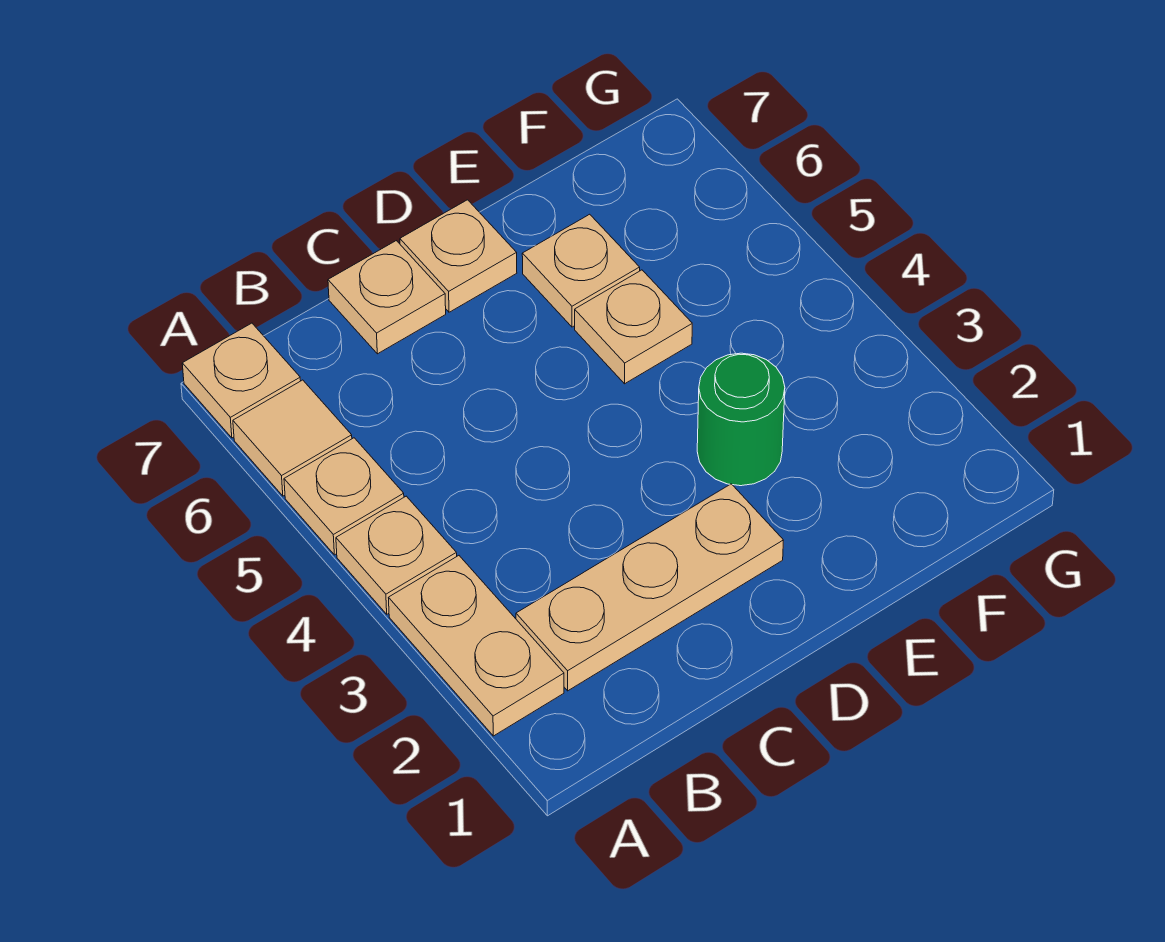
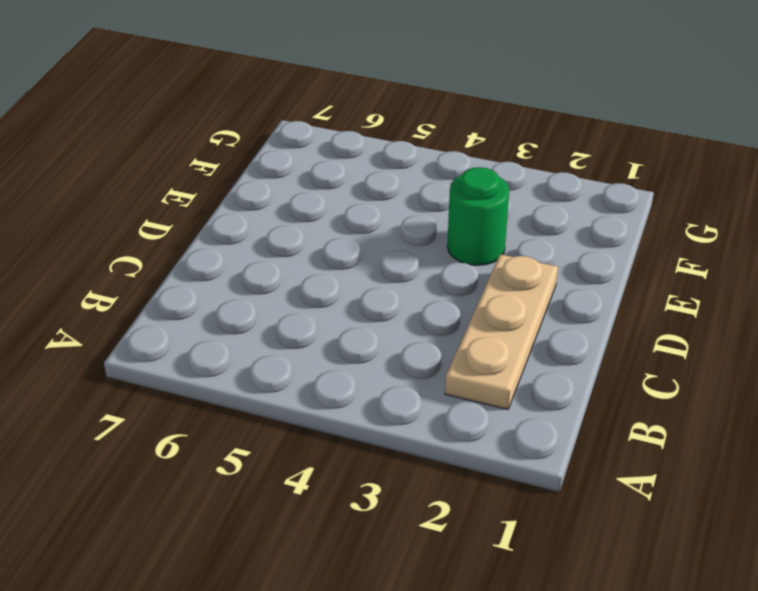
none -> tan plate A2:A3 level 1
none -> tan plate A4 level 1

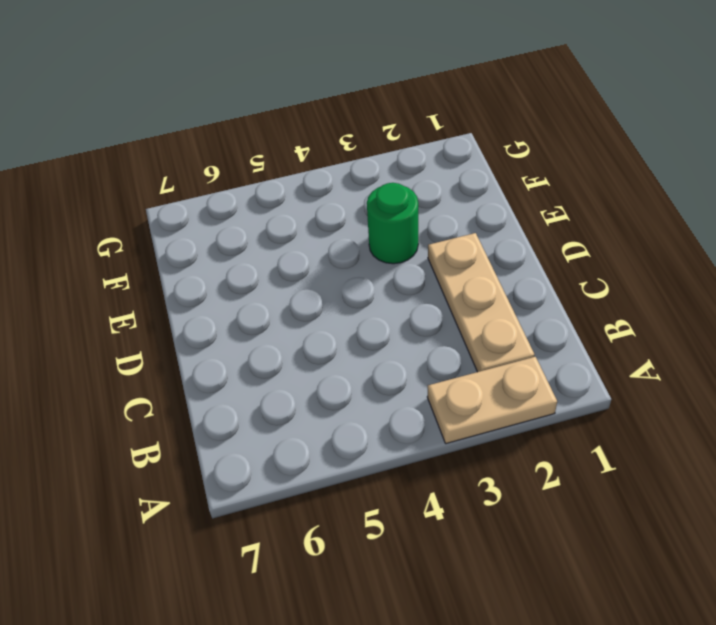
none -> tan plate A4 level 1
none -> tan plate A5 level 1

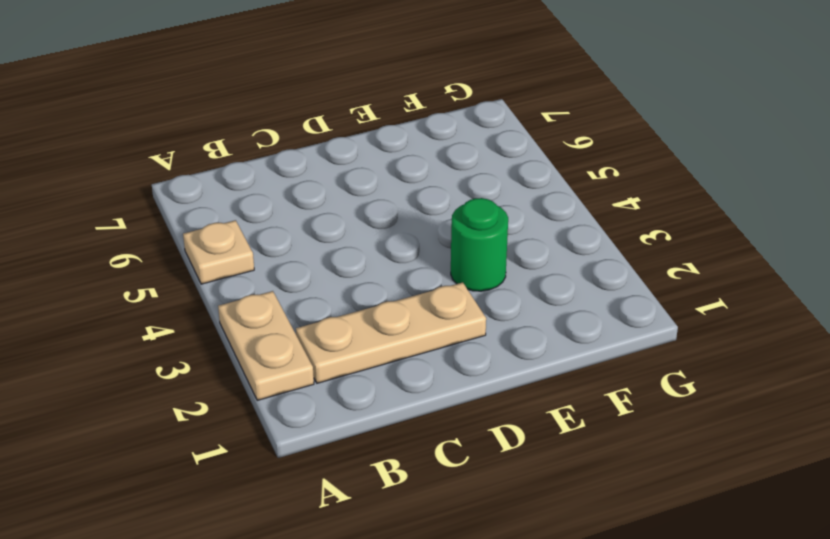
none -> tan plate A4 level 1
none -> tan tile A6 level 1

